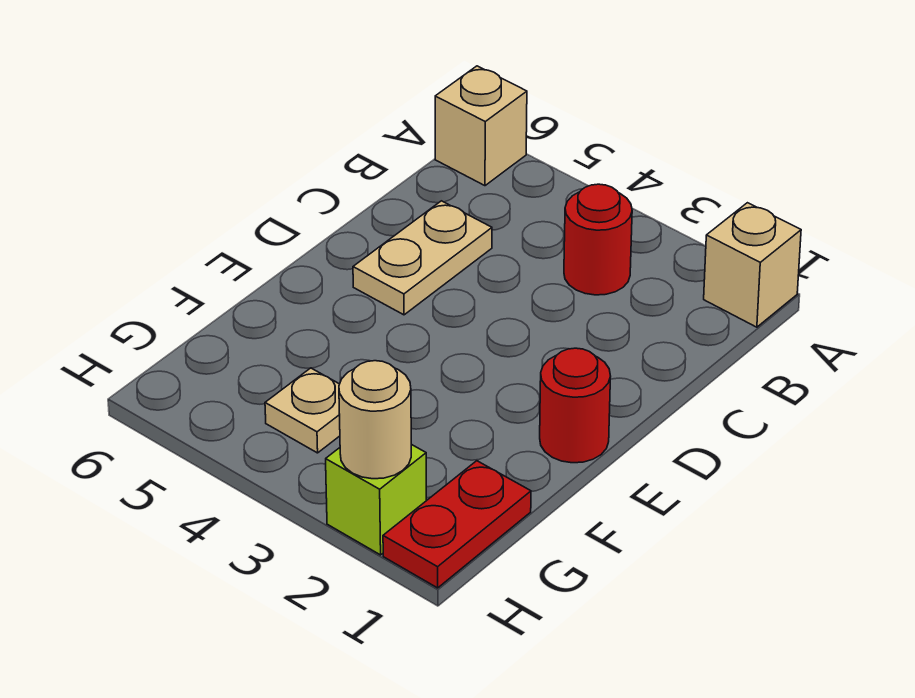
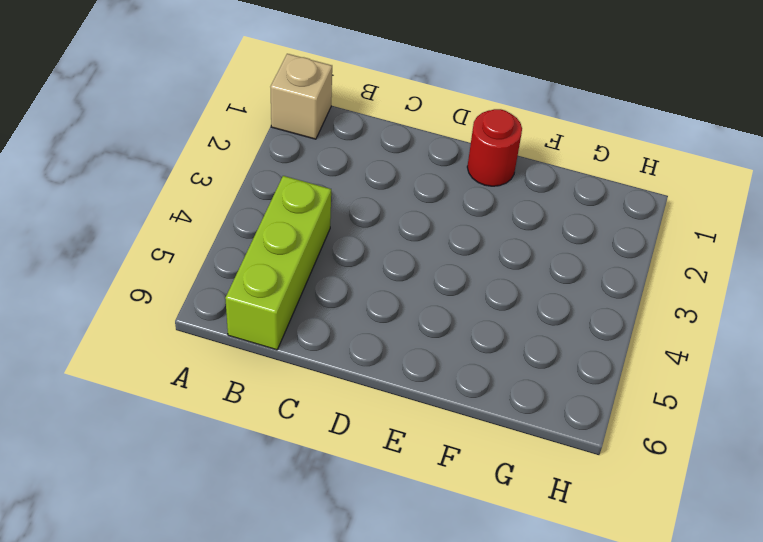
lime brick B4:B6 level 1 -> none
none -> tan brick A6 level 1
none -> red round brick B3 level 1

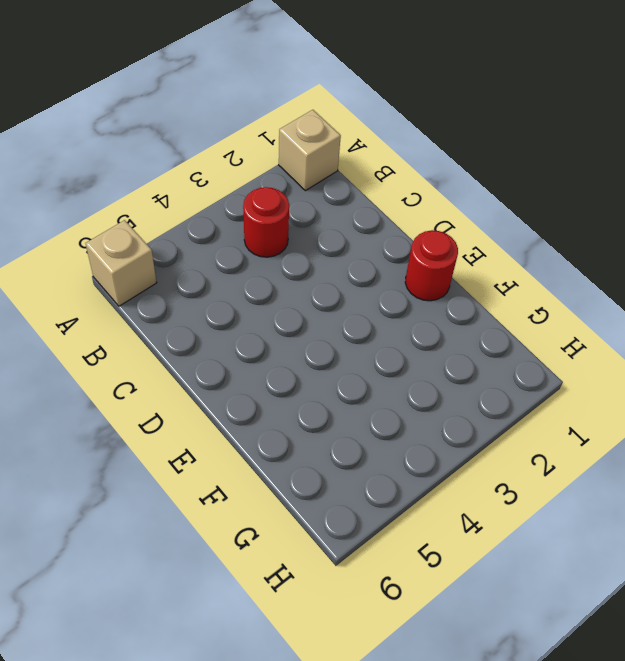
none -> tan plate C5:D5 level 1
none -> red plate G1:H1 level 1

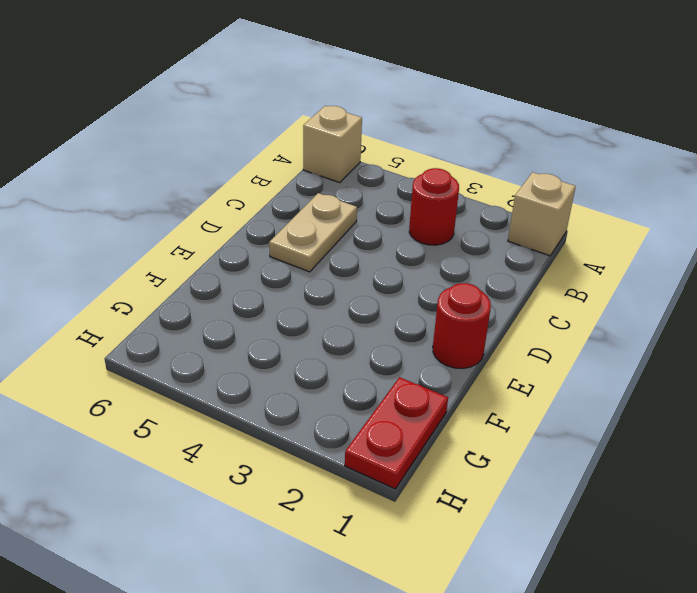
none -> tan plate G4 level 1
none -> lime brick H2 level 1

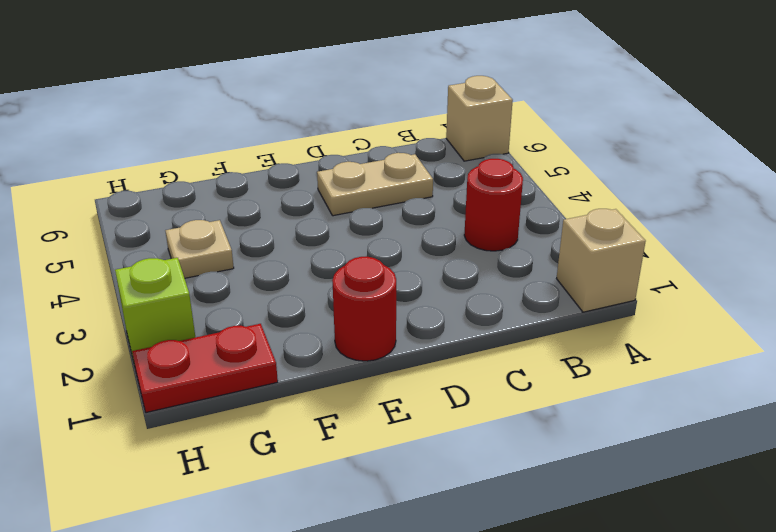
none -> tan round brick H2 level 2

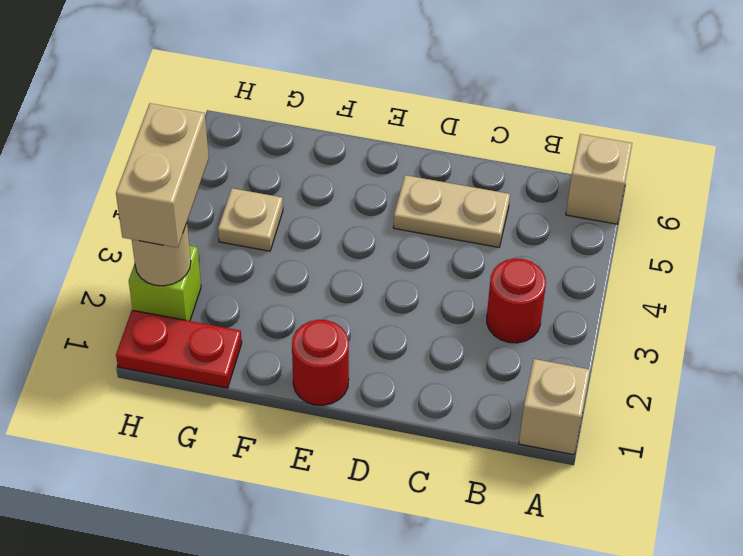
tan brick H2:H3 level 3 -> none

